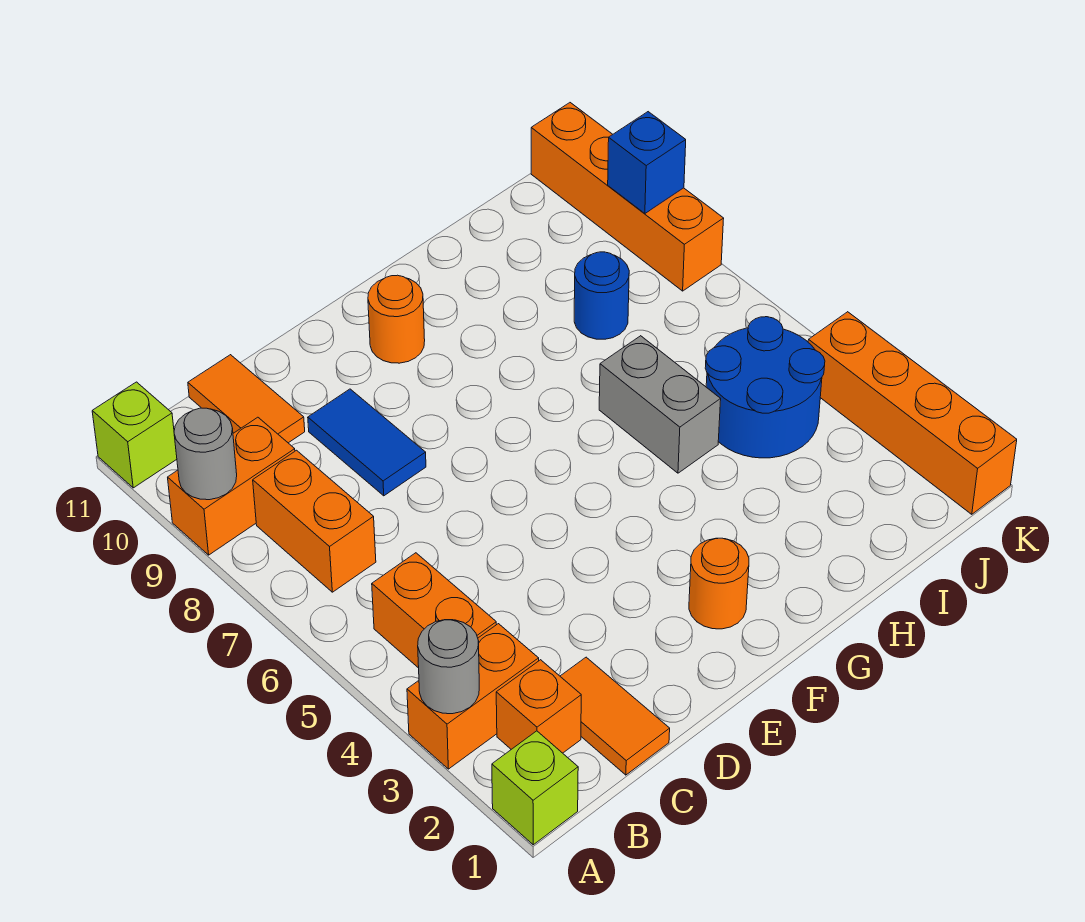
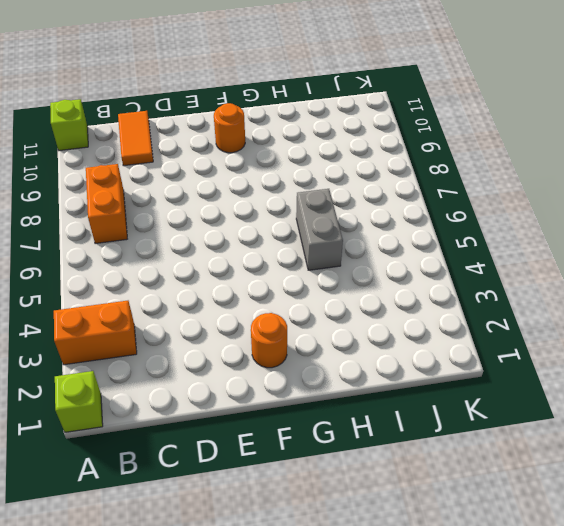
none -> orange brick A9:B9 level 1
none -> orange brick B2 level 1
none -> orange brick B4:B5 level 1

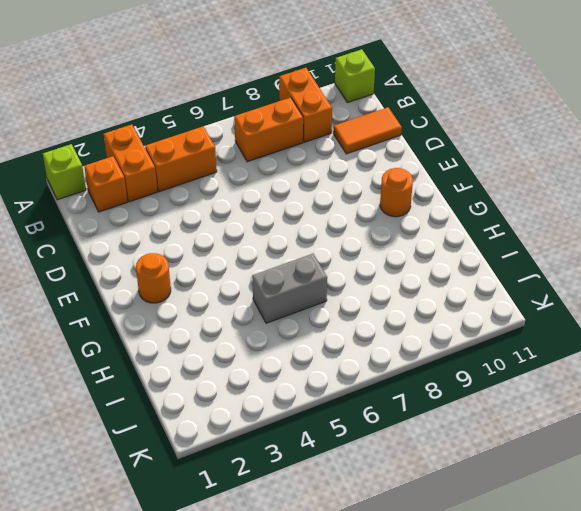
none -> orange tile C1:C2 level 1
none -> blue tile D8:D9 level 1
none -> blue round brick I4:J5 level 1

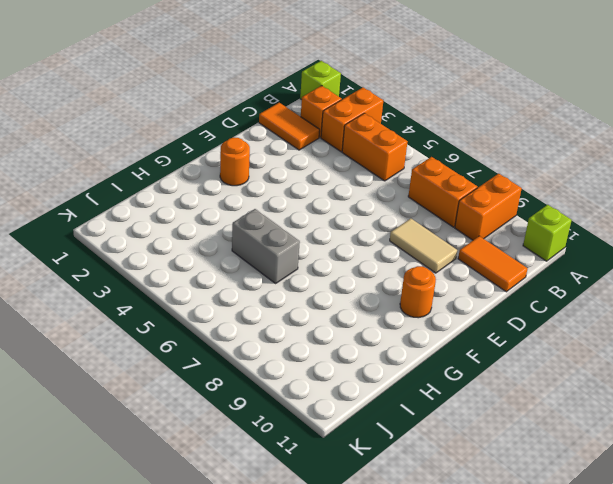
tan tile D8:D9 level 1 -> blue tile D8:D9 level 1
none -> blue round brick I4:J5 level 1
none -> blue round brick I8 level 1
none -> orange brick K1:K4 level 1

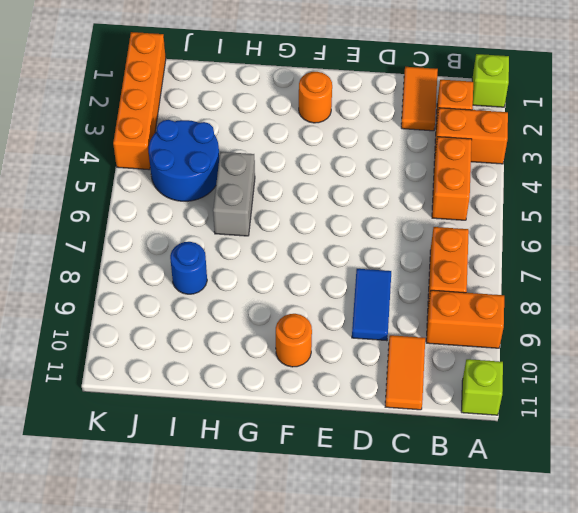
none -> orange brick K8:K11 level 1
none -> grey round brick A3 level 2
none -> grey round brick A9 level 2

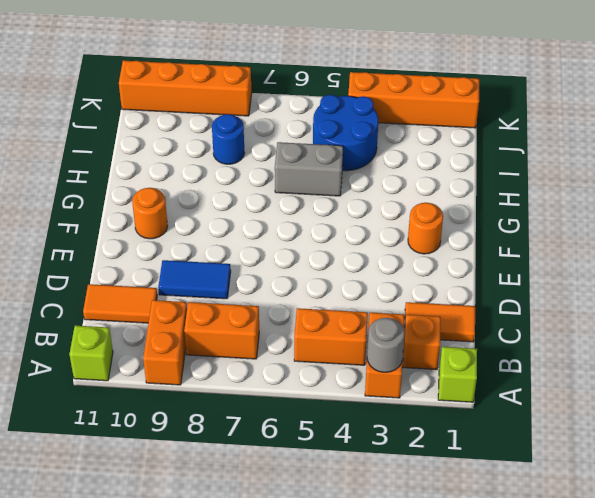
none -> grey round brick A9 level 2
none -> blue brick K9 level 2

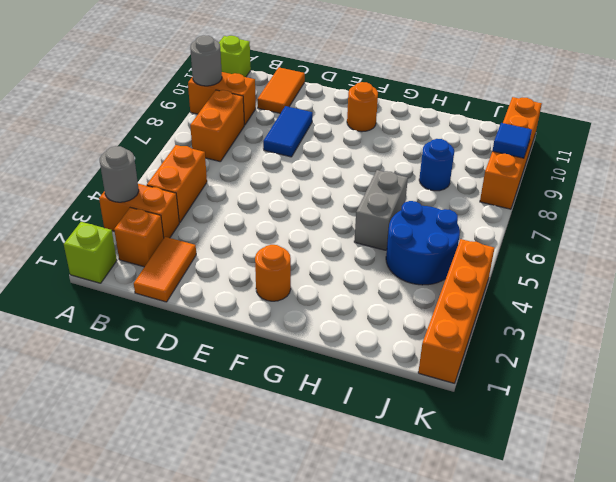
blue tile K9 level 2 -> blue brick K9 level 2

